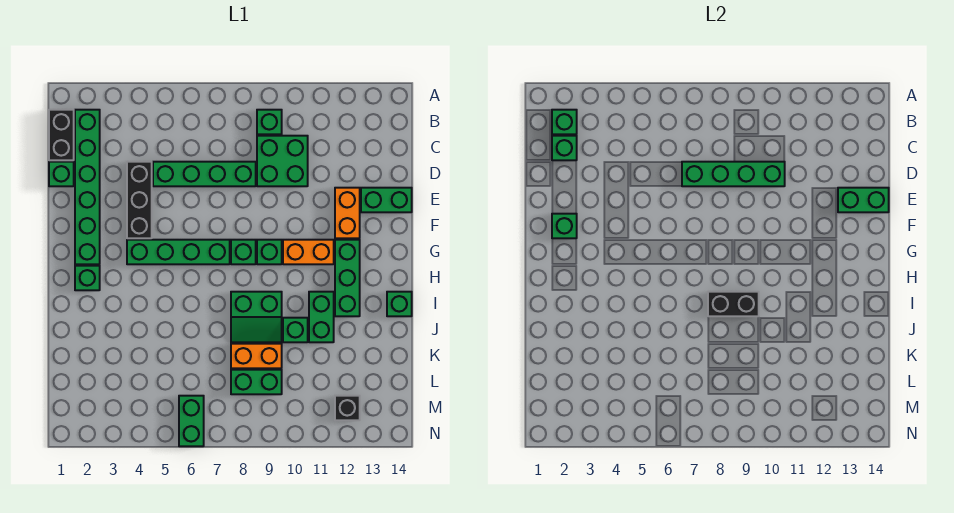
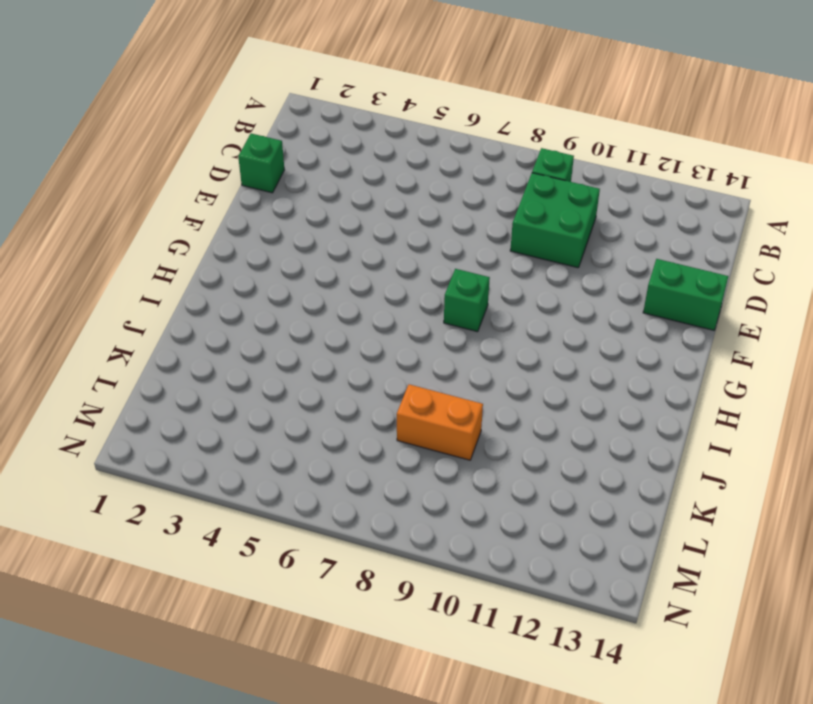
none -> black brick B1:C1 level 1
none -> green brick B2:G2 level 1
none -> black brick D4:F4 level 1

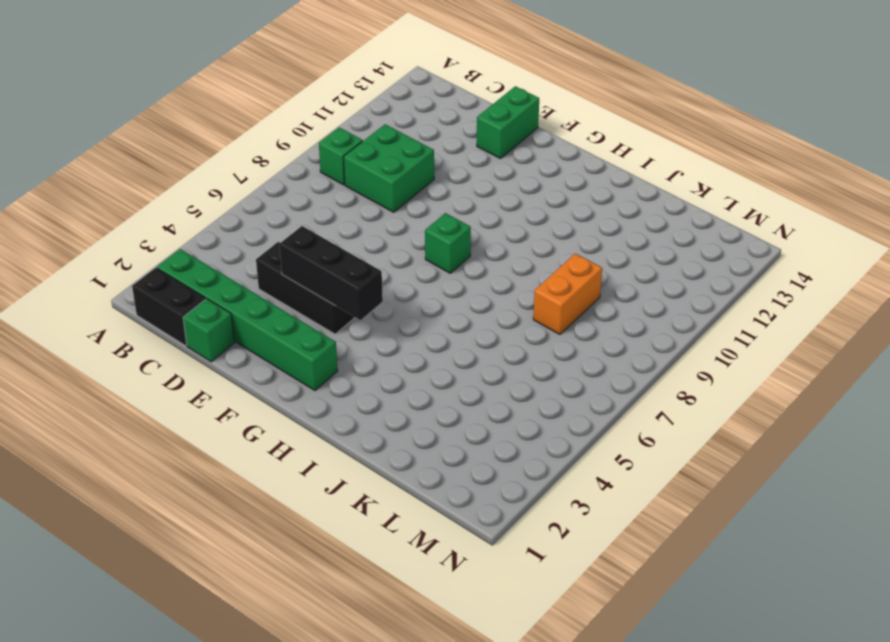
black brick E4:G4 level 2 -> none
none -> green brick D5:D8 level 1
none -> orange brick E12:F12 level 1
none -> green brick G4:G7 level 1

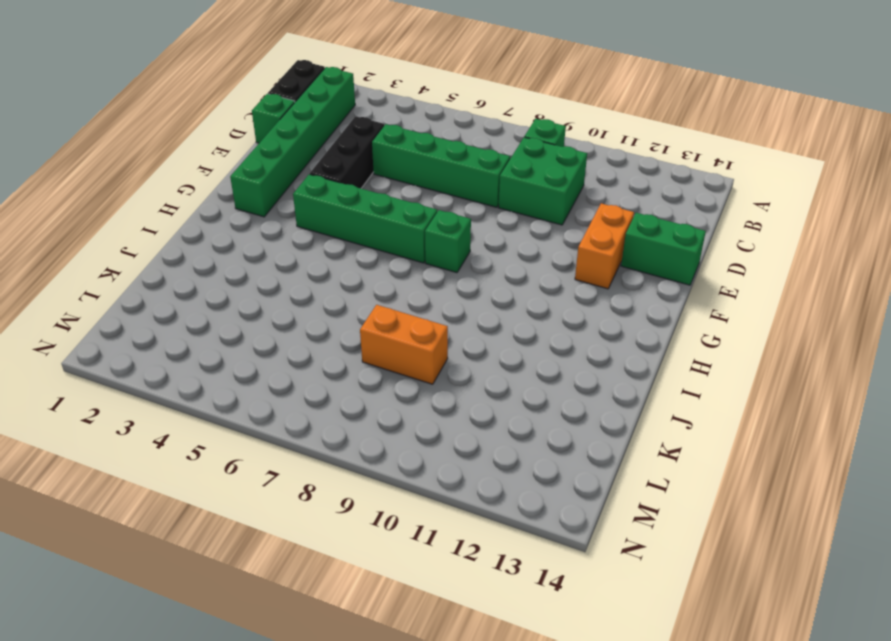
none -> green brick G9 level 1
none -> orange brick G10:G11 level 1
none -> green brick G12:I12 level 1

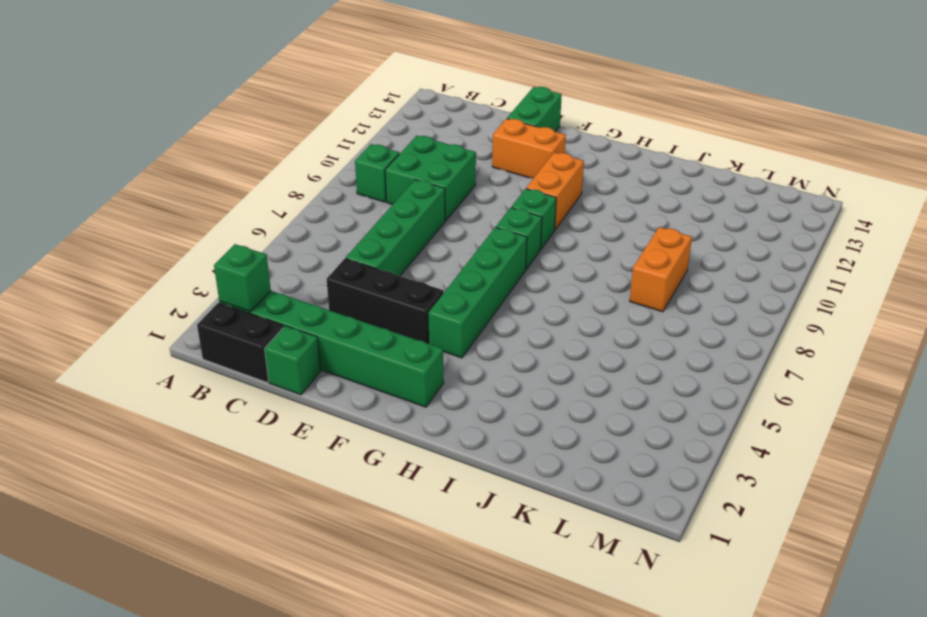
none -> green brick G12:I12 level 1
none -> green brick H2 level 1
none -> green slope I8:J9 level 1 top I

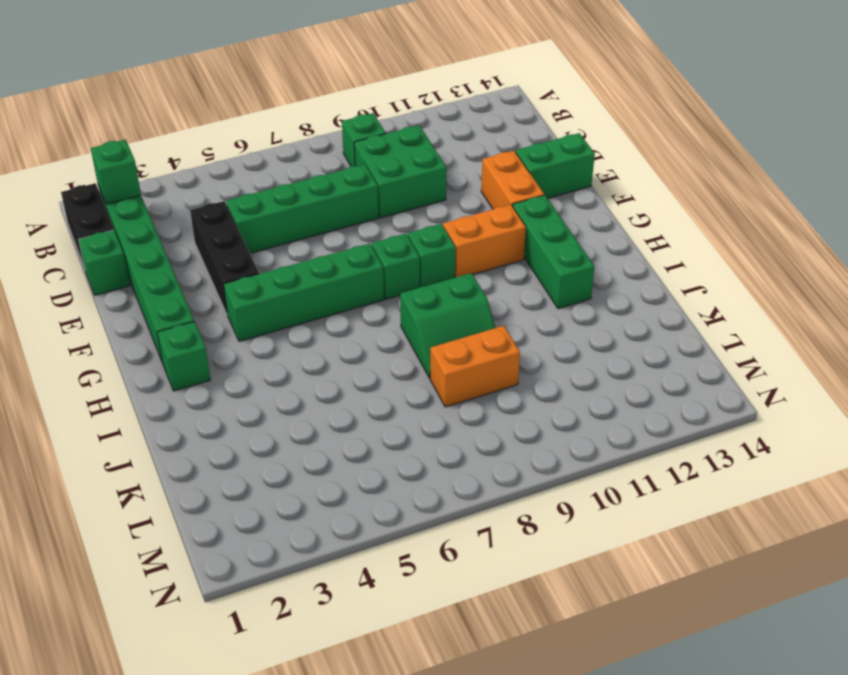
none -> green brick I11:J11 level 1
none -> green brick I14 level 1
none -> green brick J10 level 1

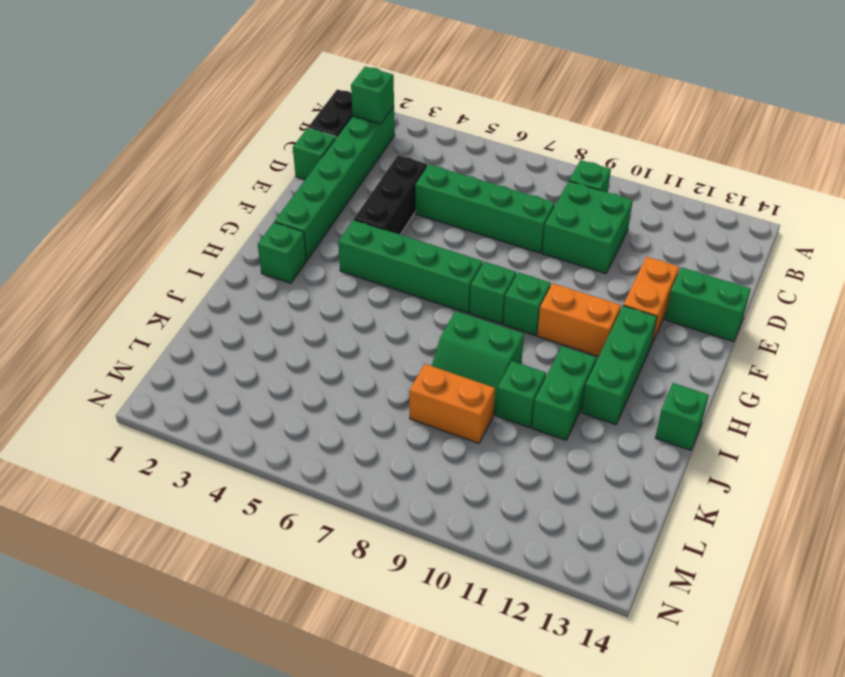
none -> green brick L8:L9 level 1
none -> green brick M6:N6 level 1
none -> black brick M12 level 1

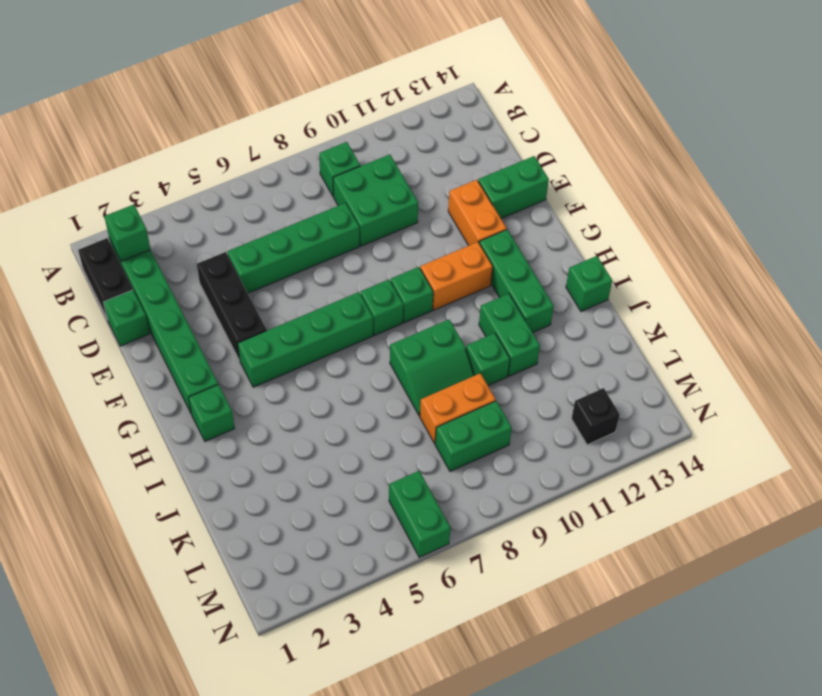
none -> green brick C2 level 2
none -> green brick D7:D10 level 2
none -> green brick E13:E14 level 2

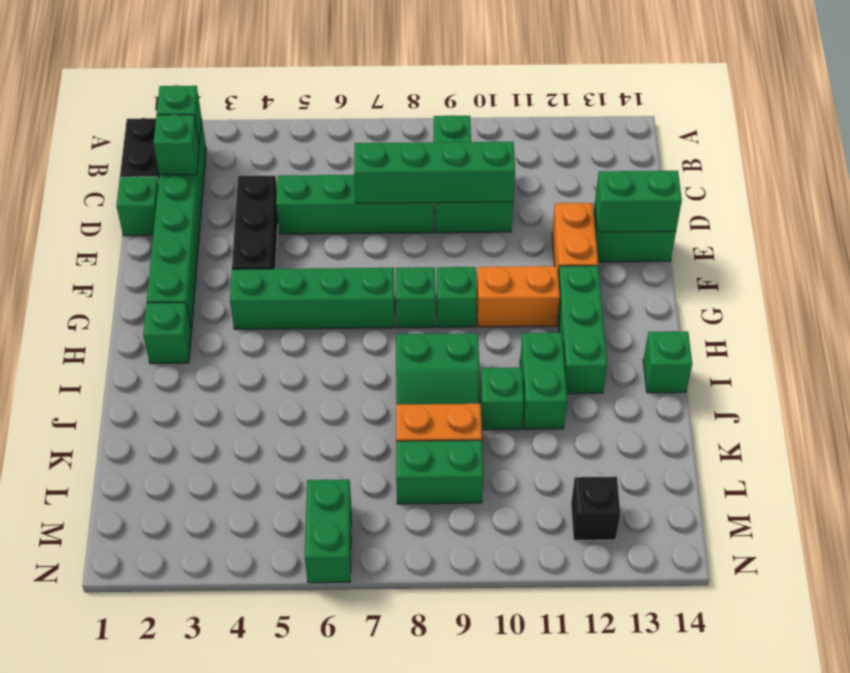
none -> green brick F2 level 2
none -> black brick I8:I9 level 2

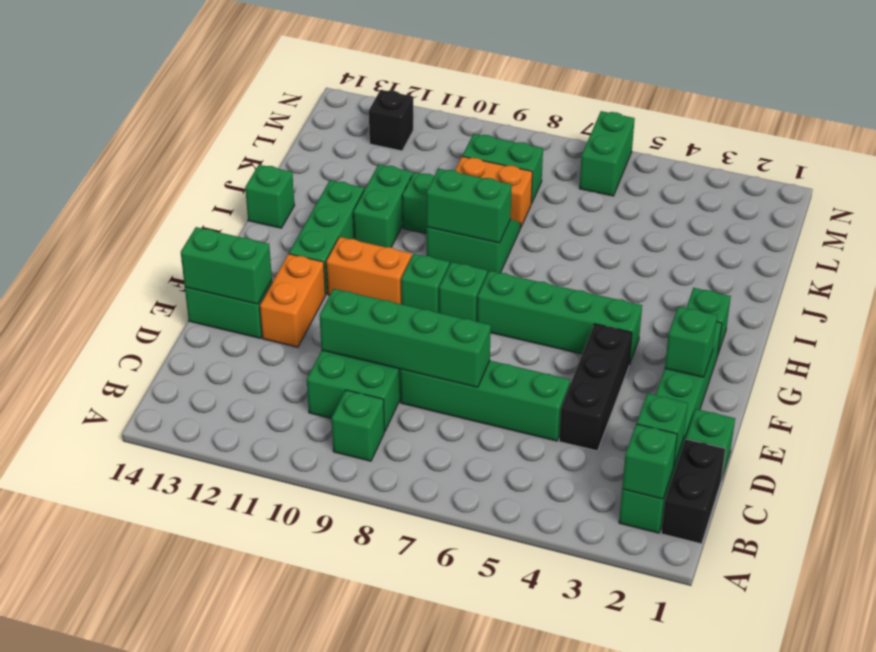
green brick I8:I9 level 2 -> black brick I8:I9 level 2

